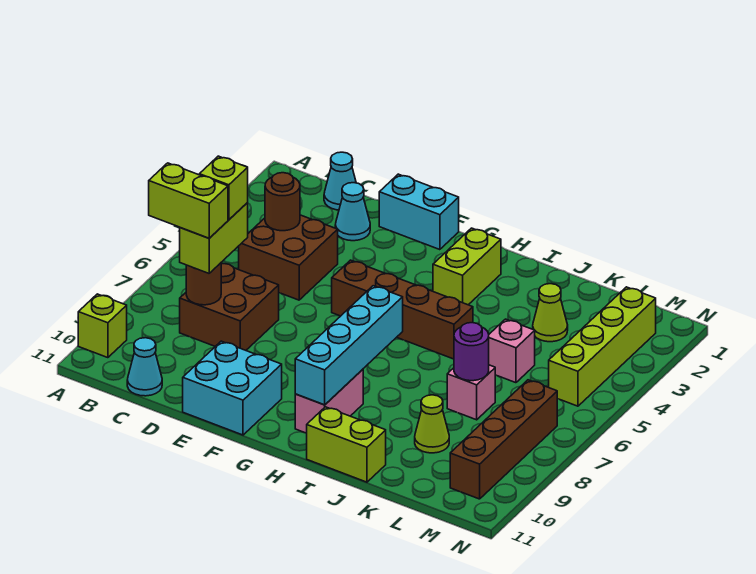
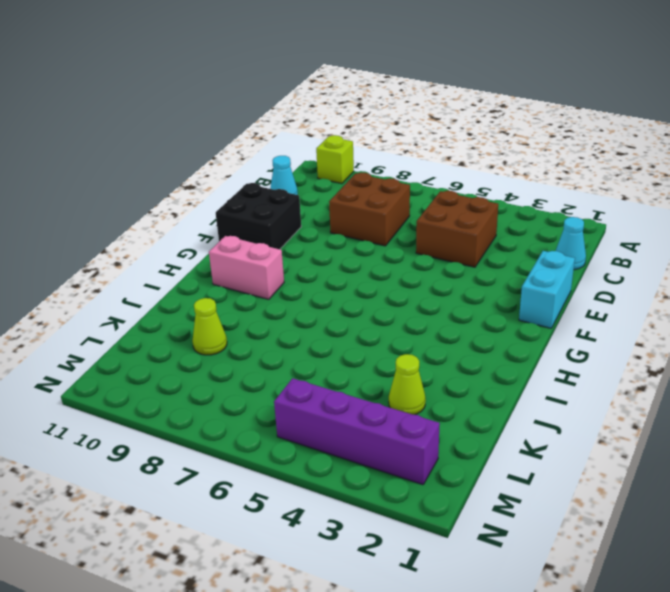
black brick E10:F11 level 1 -> cyan brick E10:F11 level 1
purple brick M2:M5 level 1 -> lime brick M2:M5 level 1
none -> cyan cone D2 level 1
none -> brown brick F5:I5 level 1
none -> lime brick H2:H3 level 1

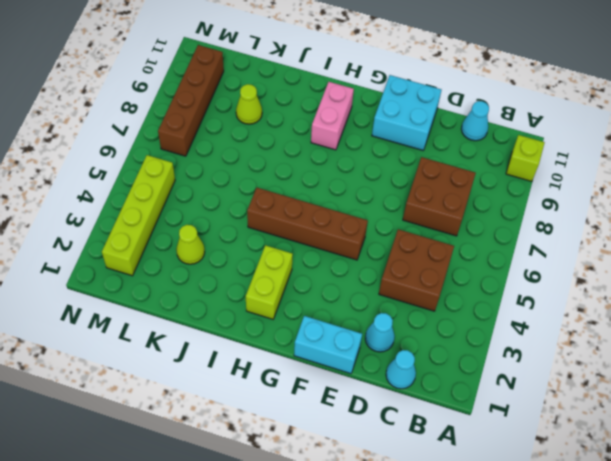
none -> lime brick I11:J11 level 1
none -> pink brick K5 level 1
none -> pink brick K7 level 1

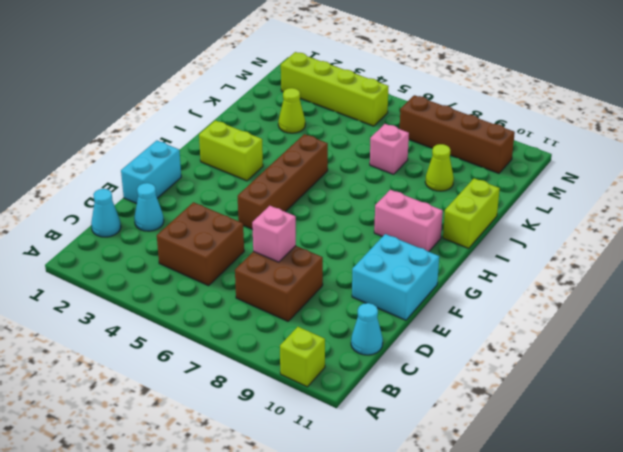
pink brick D7 level 2 -> pink brick K5 level 1
none -> brown round brick C4 level 2
none -> brown round brick C8 level 2
none -> cyan brick H7:H10 level 2

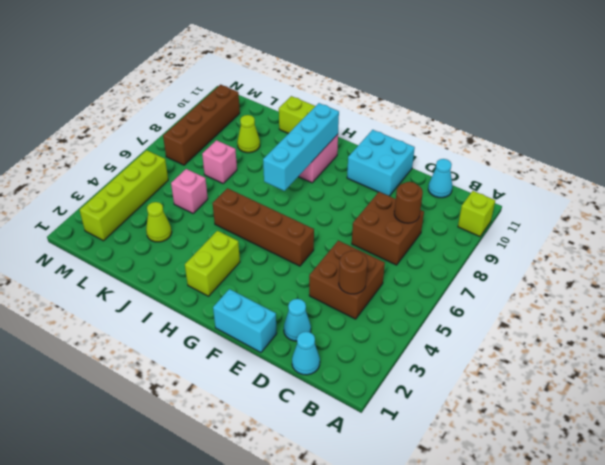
none -> purple round brick K7 level 2
none -> lime brick C7:C8 level 3
none -> lime brick B8:C8 level 4

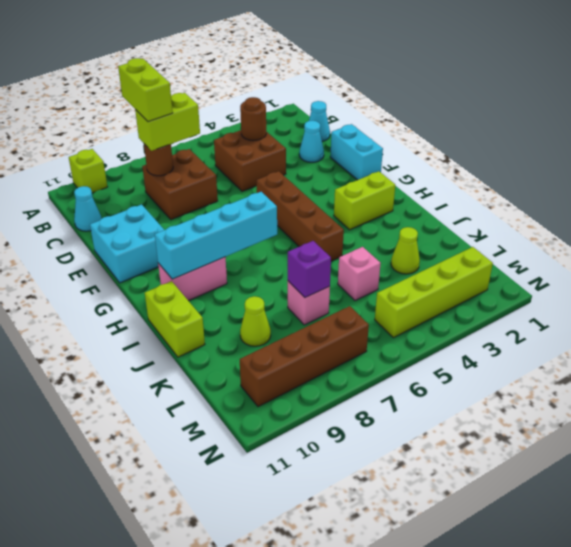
purple brick K7 level 2 -> purple round brick K7 level 2
none -> lime brick C7 level 4

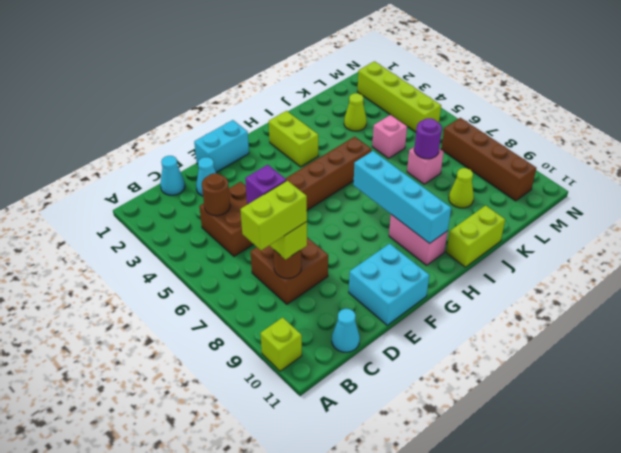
purple brick C7 level 4 -> lime brick C7 level 4

